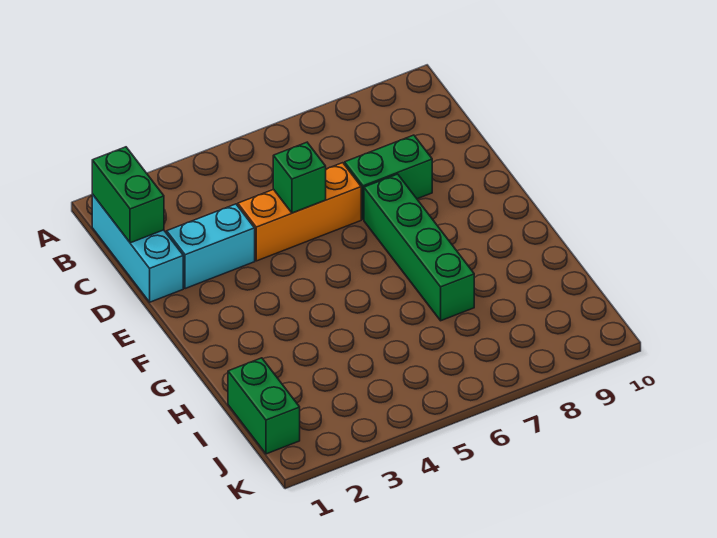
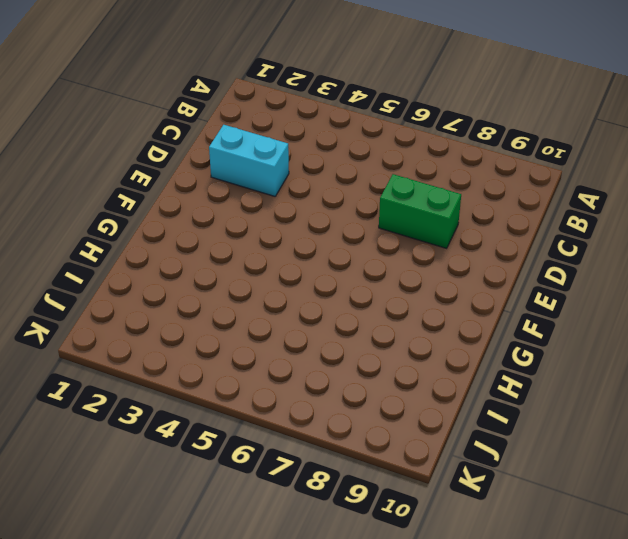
none -> cyan brick B1:D1 level 1
none -> orange brick D4:D6 level 1

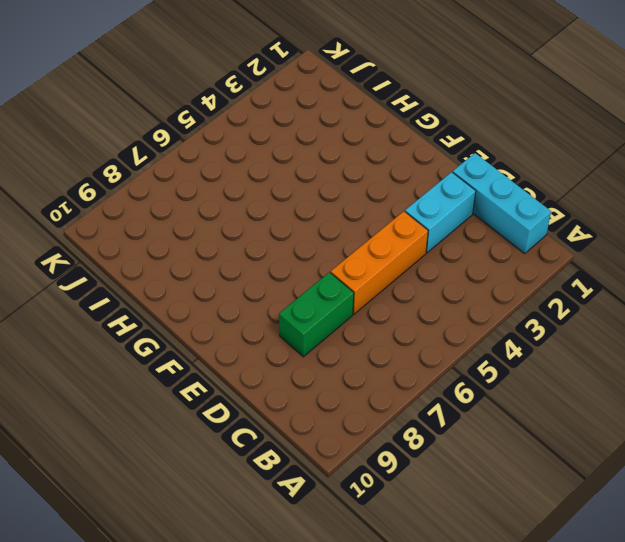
none -> green brick E7:H7 level 1
none -> green brick I1:J1 level 1

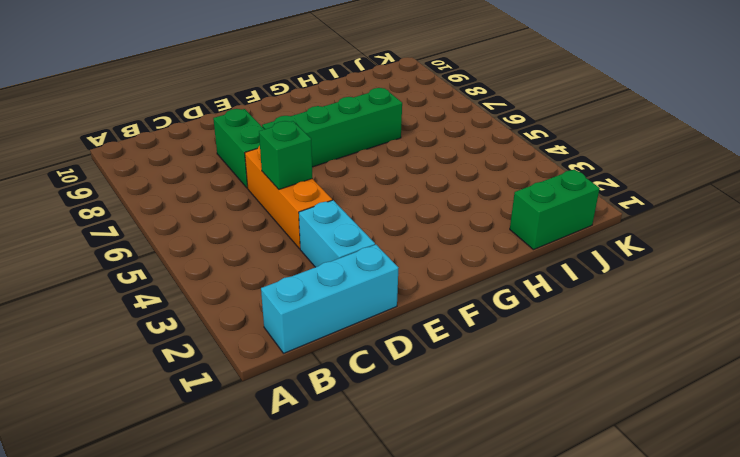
none -> green brick B1:C1 level 2

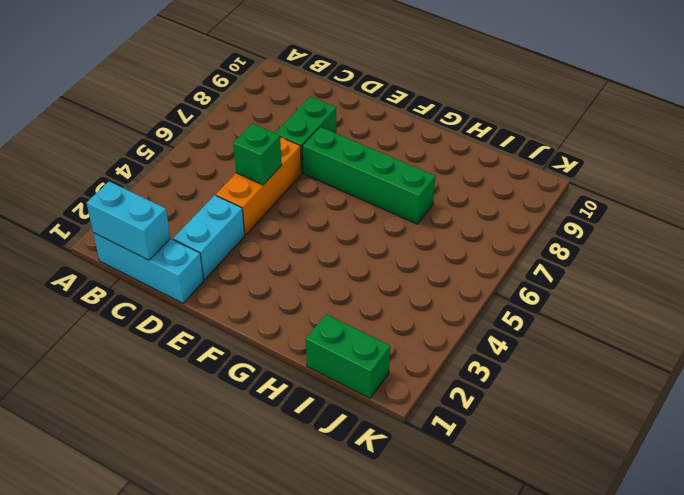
cyan brick B1:C1 level 2 -> green brick B1:C1 level 2

